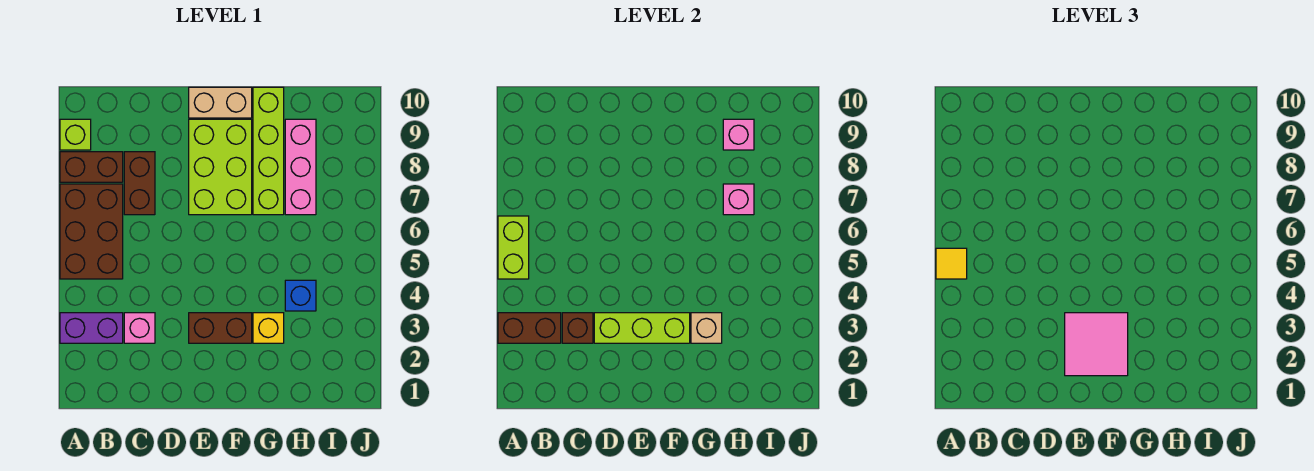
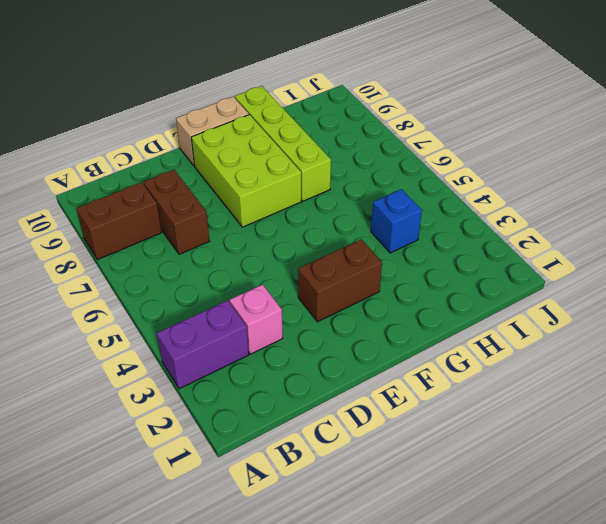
none -> brown brick A5:B7 level 1
none -> lime brick A9 level 1
none -> yellow brick G3 level 1

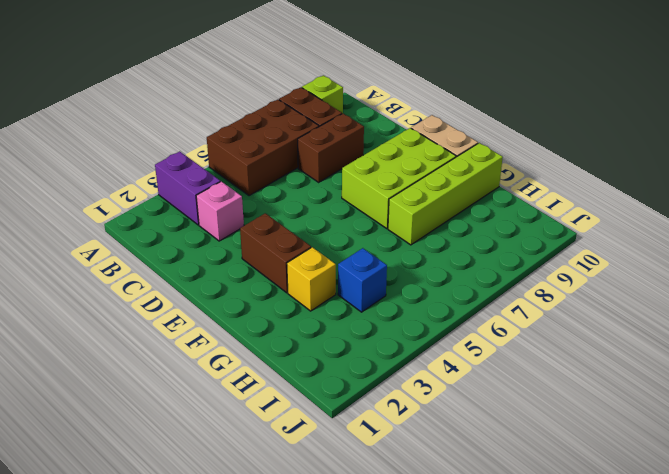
none -> pink brick H7:H9 level 1
none -> brown brick A3:B3 level 2
none -> lime brick A5:A6 level 2

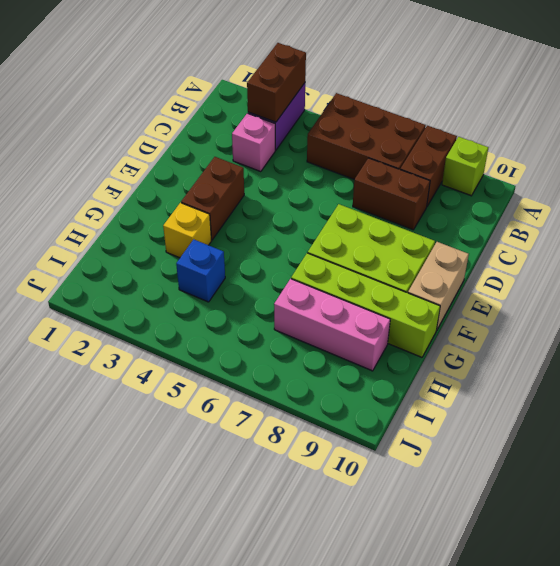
none -> lime brick A5:A6 level 2
none -> brown brick C3 level 2
none -> lime brick D3:F3 level 2

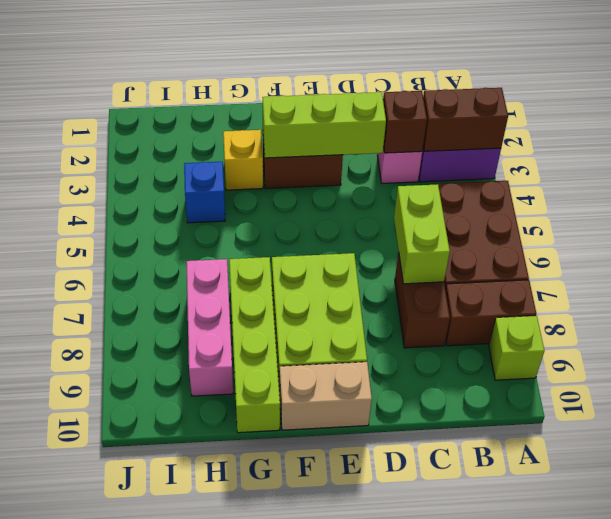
lime brick C6:C7 level 2 -> lime brick A5:A6 level 2
none -> tan brick G3 level 2
none -> pink brick H7 level 2
none -> pink brick H9 level 2

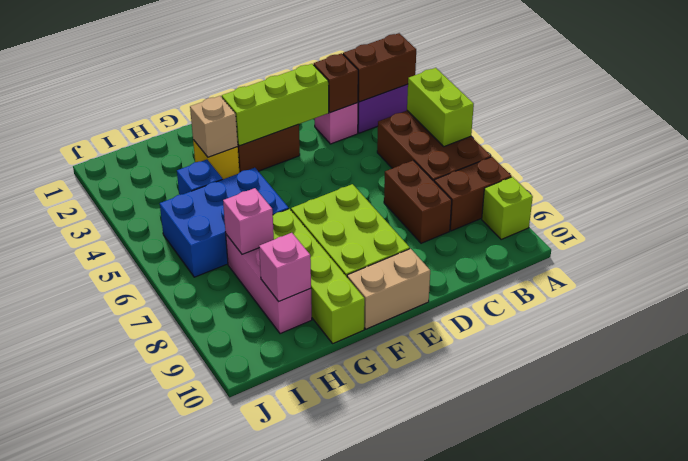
blue brick G5:I6 level 1 -> none
none -> yellow tile A5 level 3
none -> pink tile E2:F3 level 3

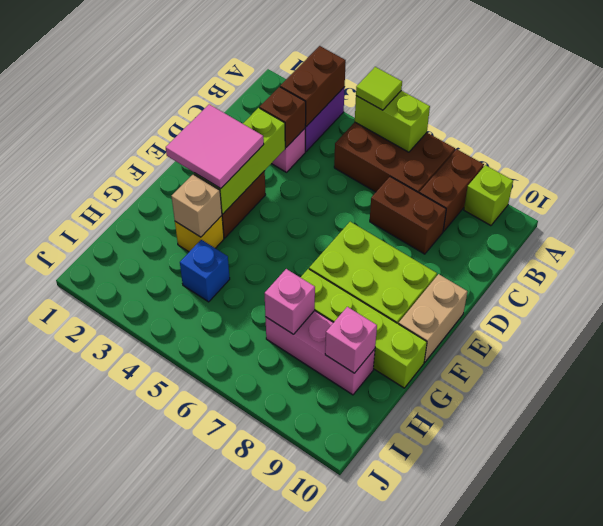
lime tile A5 level 3 -> yellow tile A5 level 3

